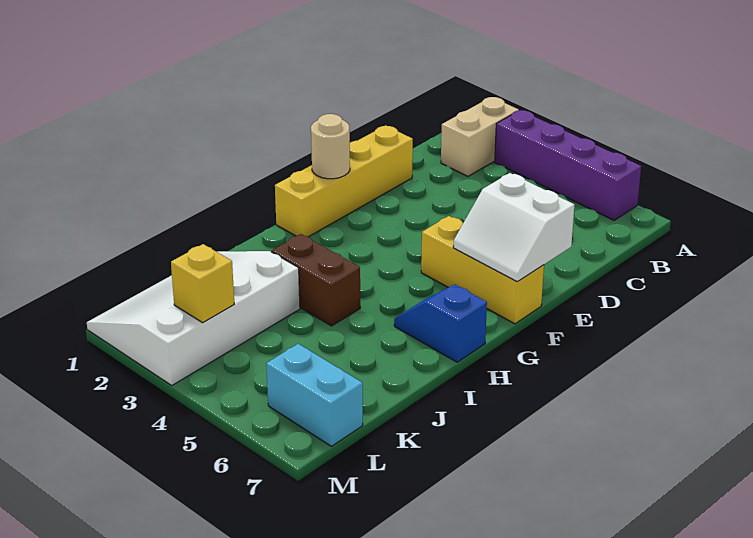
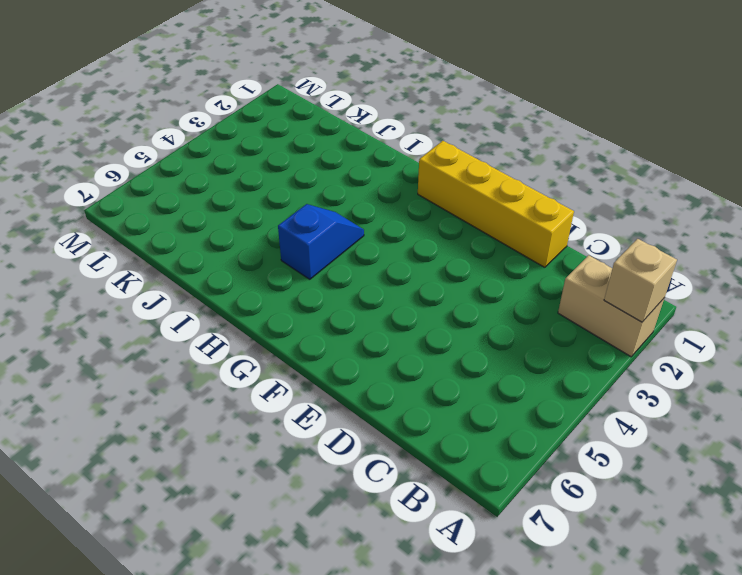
tan brick A2 level 2 -> none
blue slope H4:H5 level 1 top 5 -> blue slope H6:H7 level 1 top 7
none -> purple brick A3:A6 level 1
none -> yellow brick F5:F7 level 1

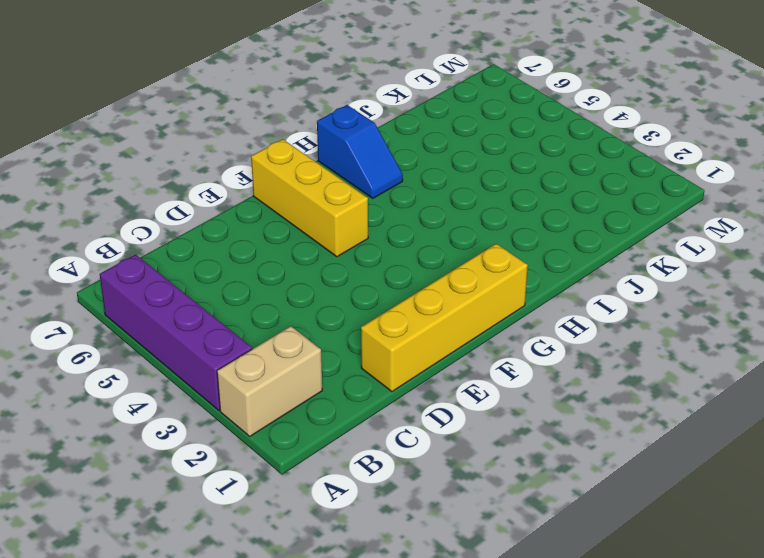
none -> brown brick I3:I4 level 1
none -> white slope J1:M3 level 1 top 3

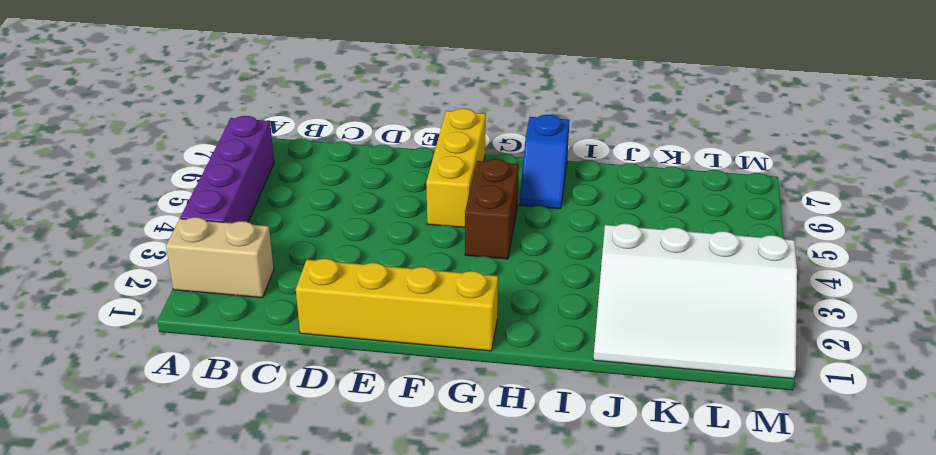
brown brick G4:G5 level 1 -> brown brick I3:I4 level 1
none -> cyan brick L6:L7 level 1
none -> white slope E6:F7 level 2 top E

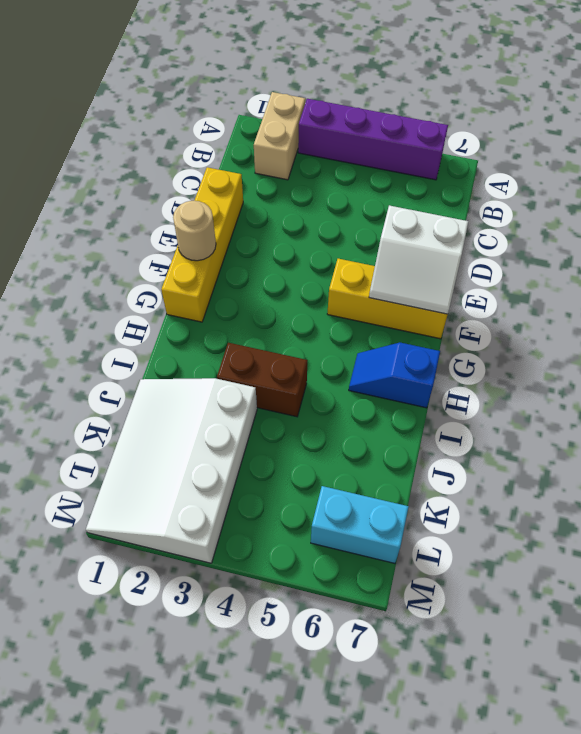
none -> yellow brick L3 level 2

